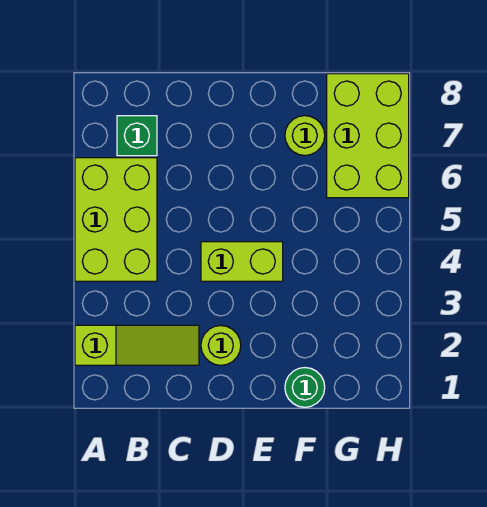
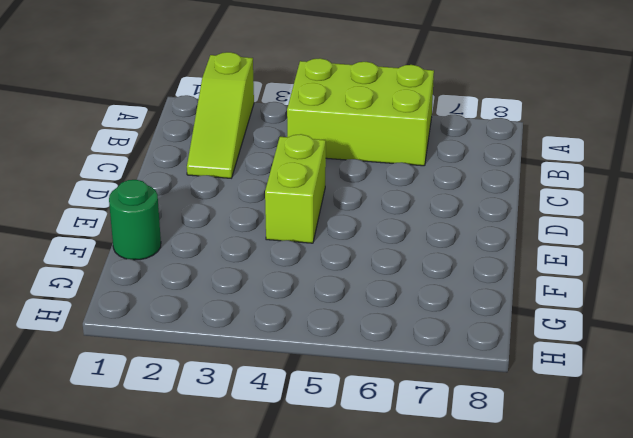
none -> green brick B7 level 1
none -> lime round brick D2 level 1

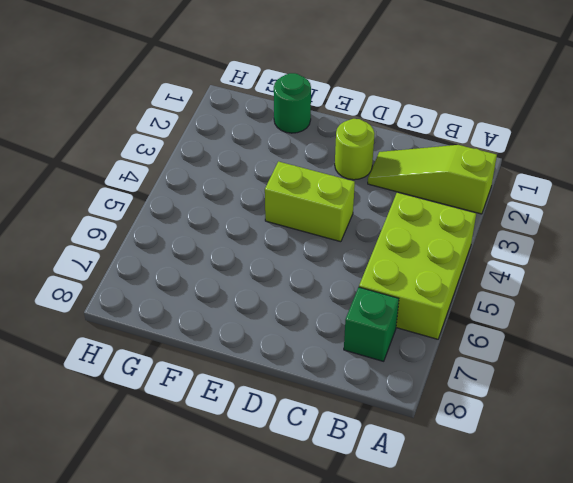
none -> lime round brick F7 level 1
none -> lime brick G6:H8 level 1

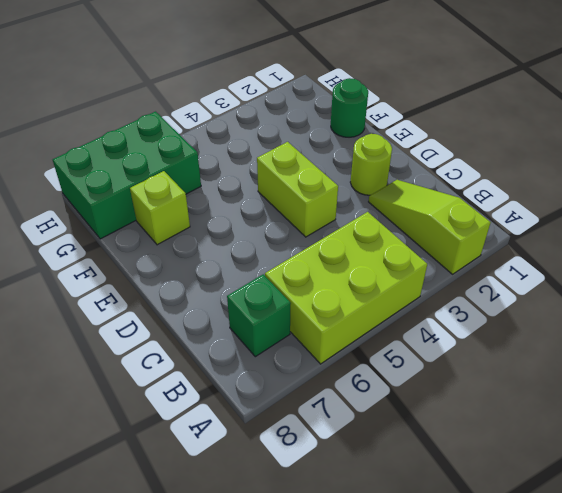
lime brick F7 level 1 -> lime round brick F7 level 1
green brick G6:H8 level 1 -> lime brick G6:H8 level 1

